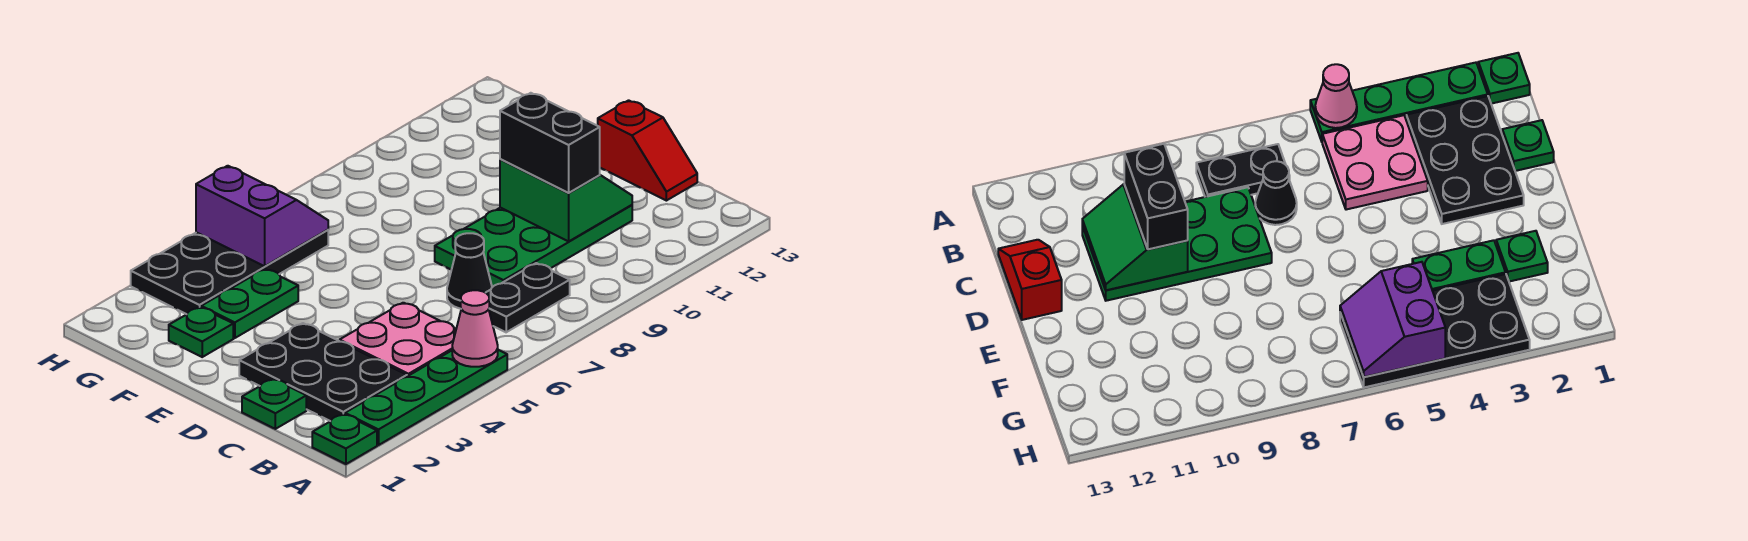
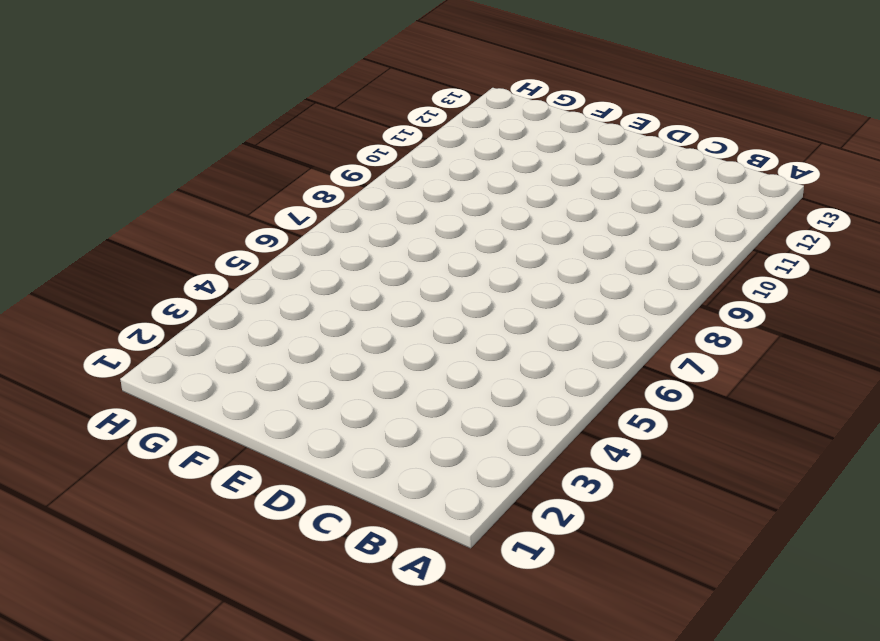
none -> green plate A1 level 1
none -> green plate A2:A5 level 1
none -> black plate B2:D3 level 1

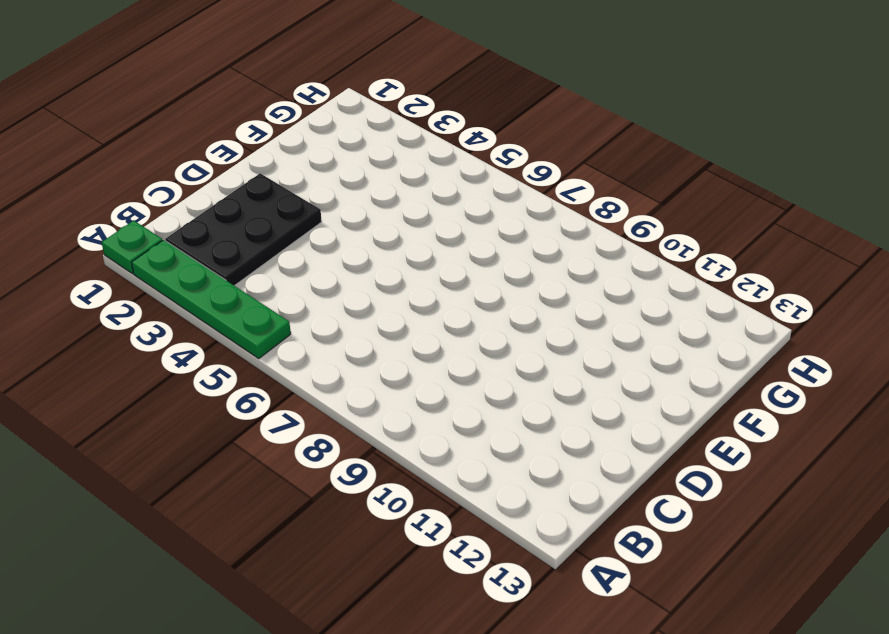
none -> pink plate B4:C5 level 1
none -> black plate B7:B8 level 1
none -> green plate C1 level 1

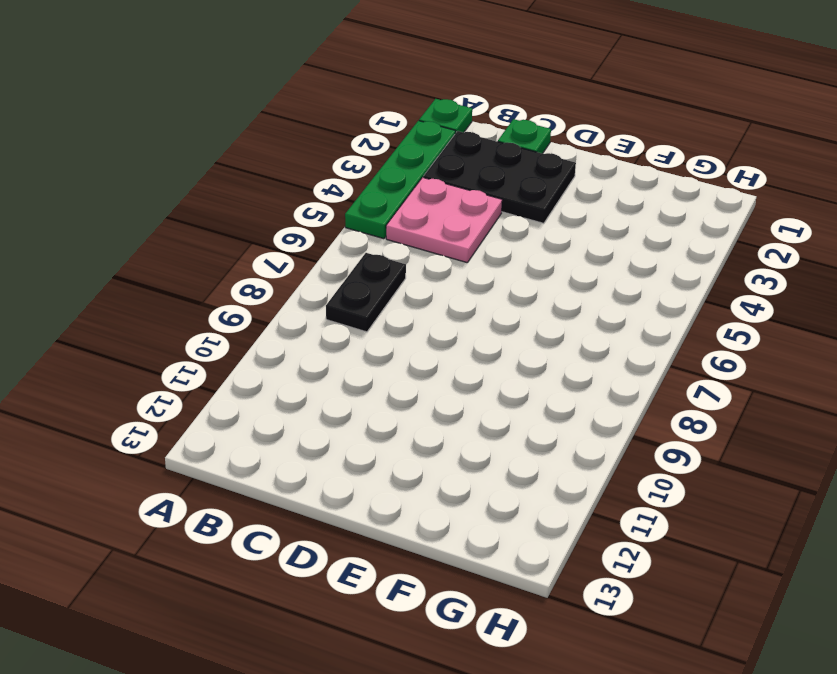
none -> black cone C7 level 1
none -> green plate C8:D11 level 1
none -> red slope C13:D13 level 1 top D

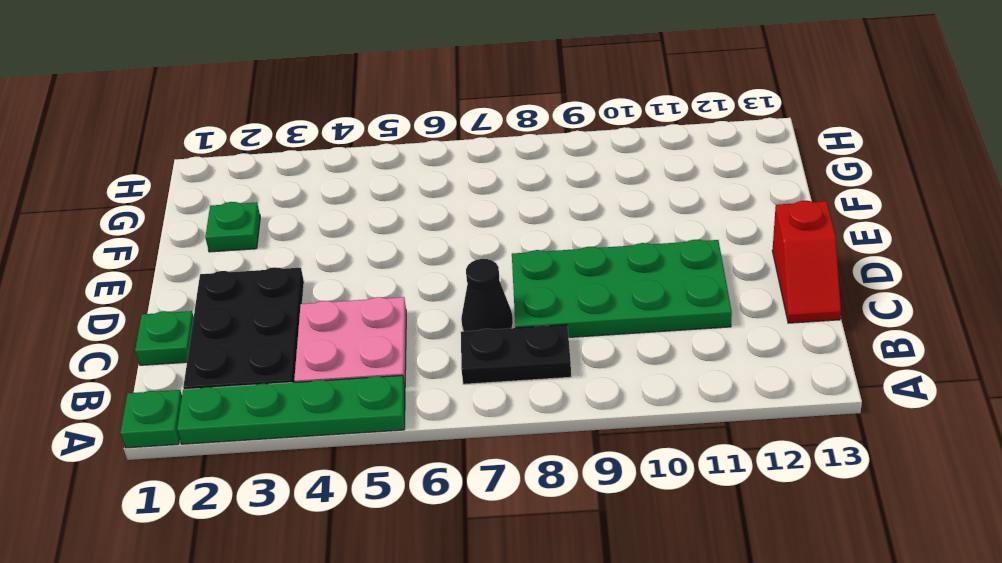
none -> green plate F3:F4 level 1
none -> black plate G3:H6 level 1
none -> pink cone A5 level 2

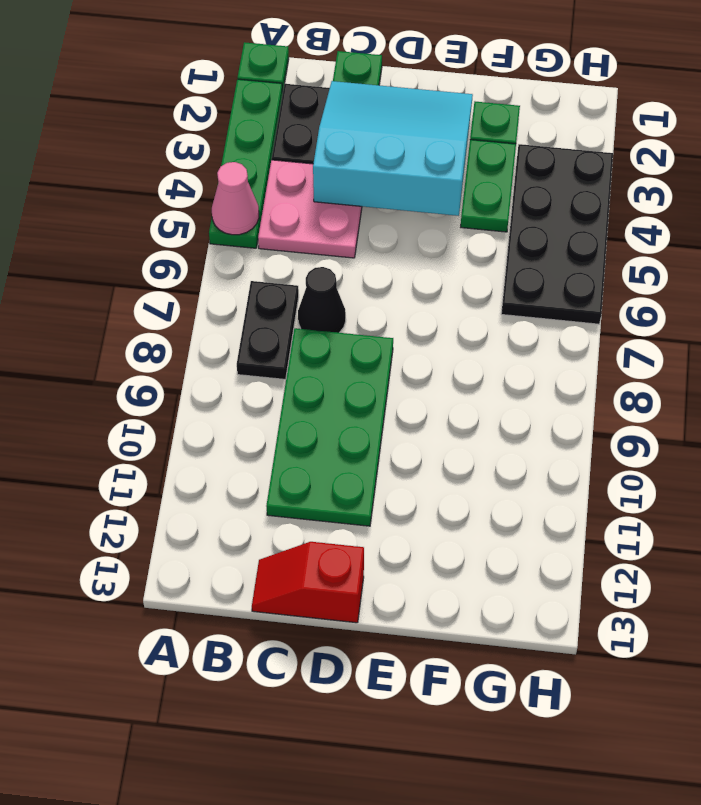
cyan slope C2:E4 level 2 top 4 -> none
none -> green slope C10:D11 level 2 top 10
none -> purple slope G5:H6 level 2 top 5
none -> black brick C10:D10 level 3

